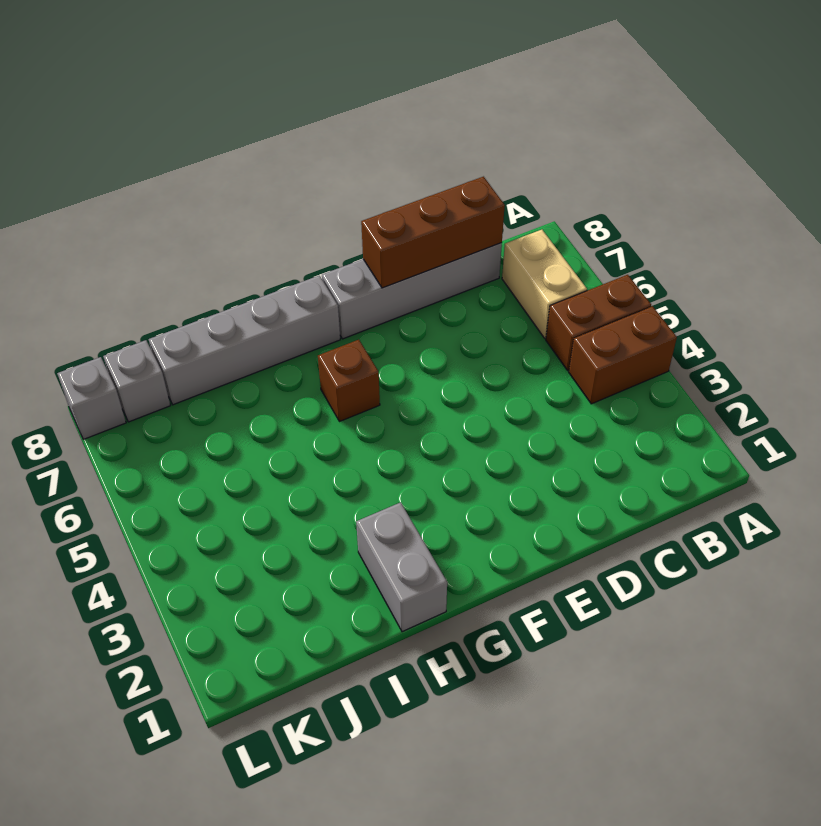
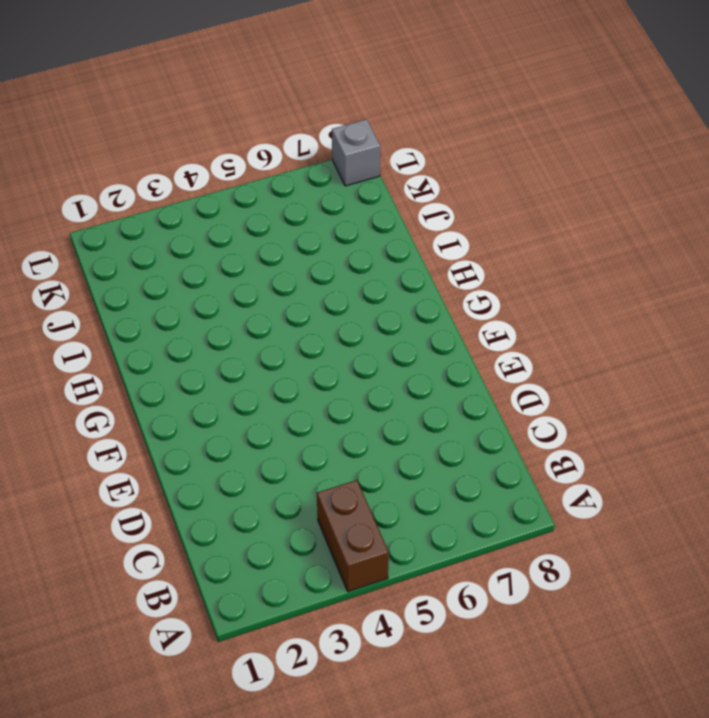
none -> brown brick A5:B5 level 1
none -> tan brick B6:B7 level 1

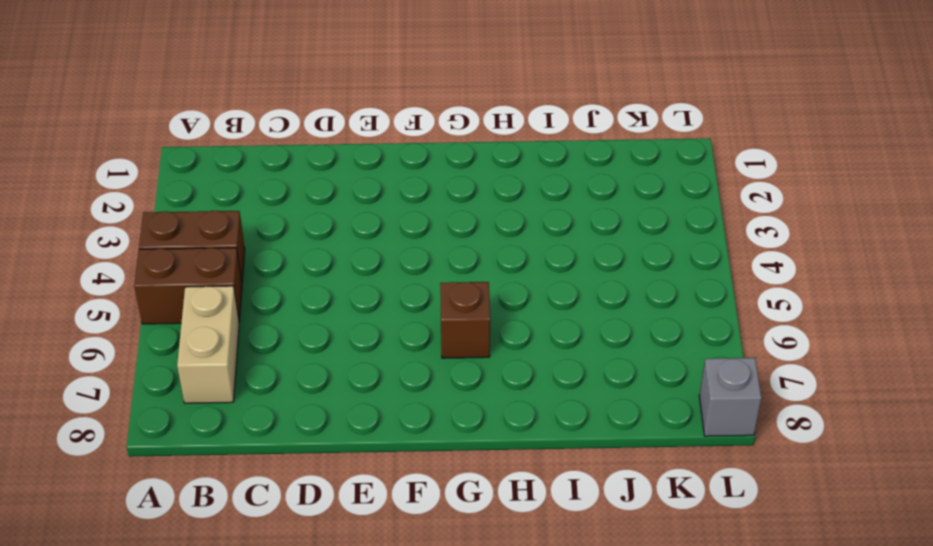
none -> grey brick C8:F8 level 1
none -> grey brick G8:J8 level 1

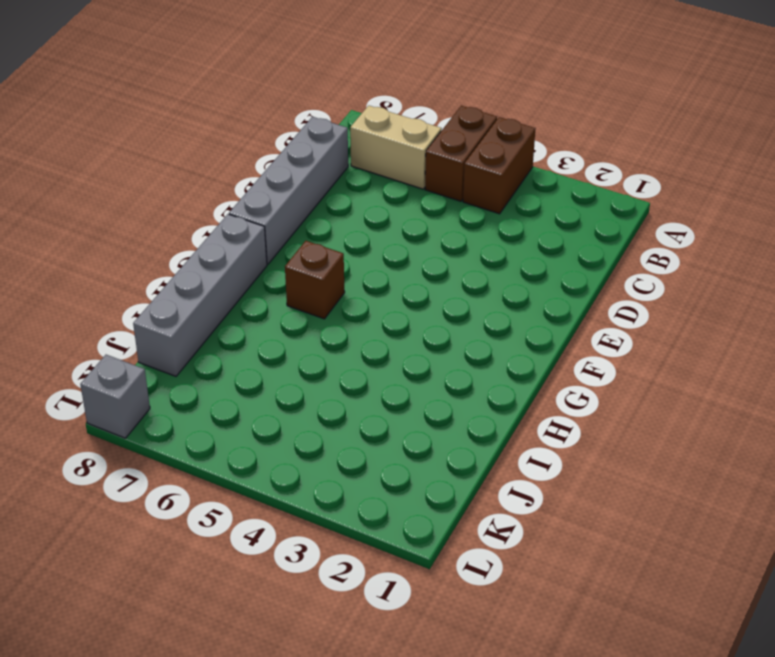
none -> grey brick H1:H2 level 1
none -> grey brick K8 level 1

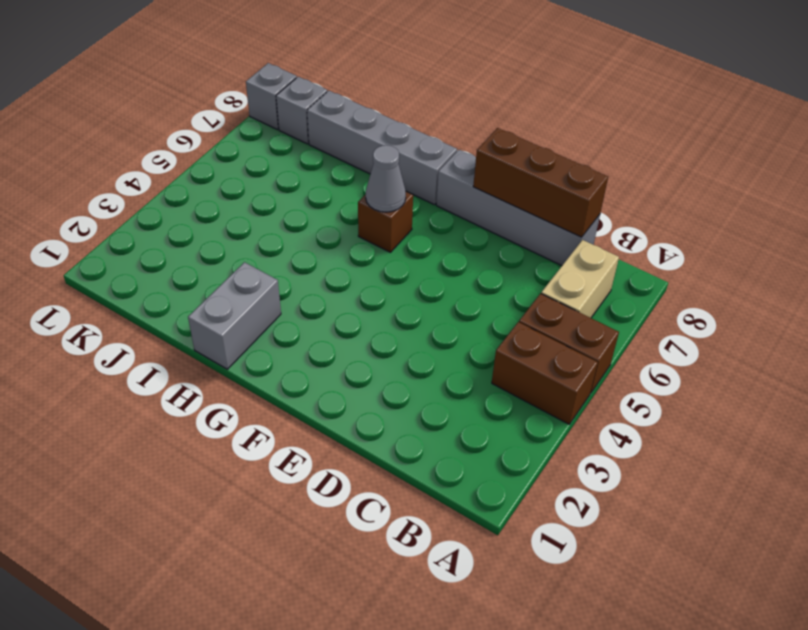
grey cone G6 level 2 -> none

